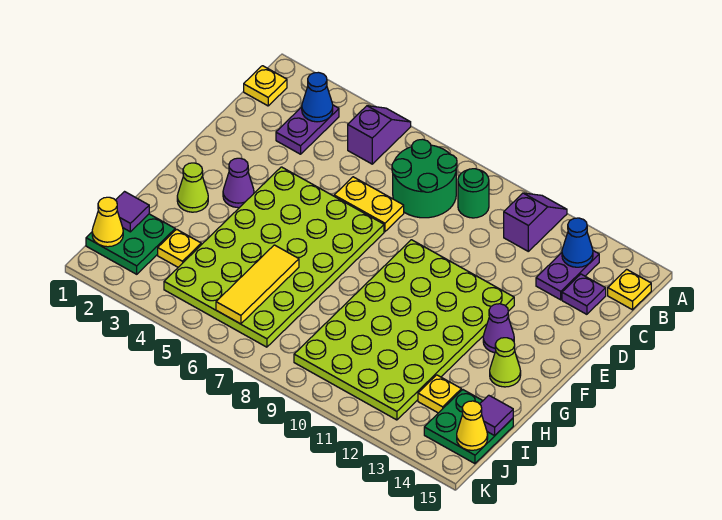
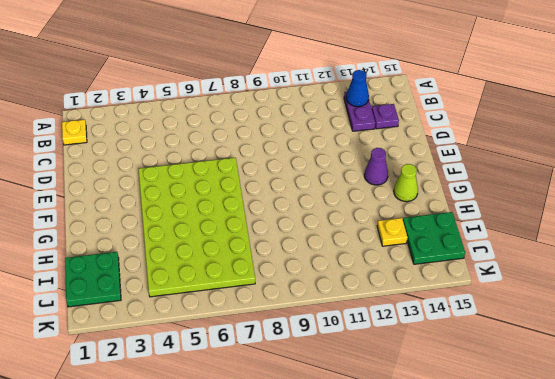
none -> purple slope A5:B5 level 1 top B
none -> purple slope A11:B11 level 1 top B
none -> purple plate B3:C3 level 1

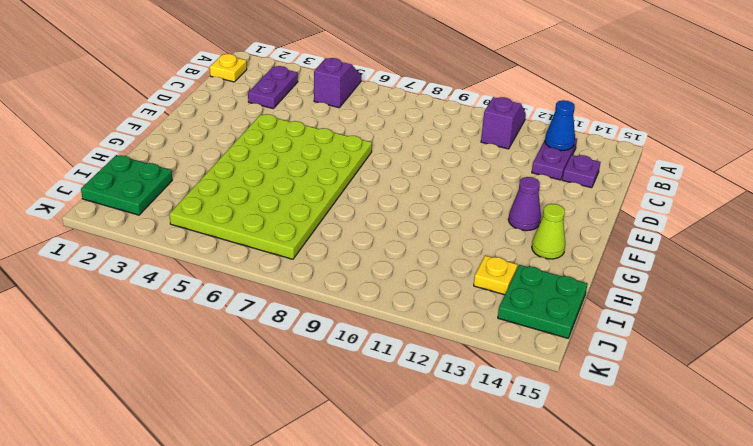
none -> green round brick B7:C8 level 1
none -> green round brick B9 level 1
none -> yellow plate B15 level 1

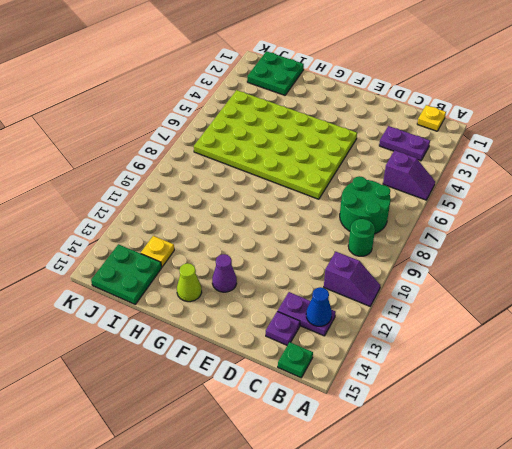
green plate B15 level 1 -> yellow plate B15 level 1
none -> yellow plate D6:D7 level 1
none -> lime plate E9:J12 level 1
none -> purple cone F3 level 1

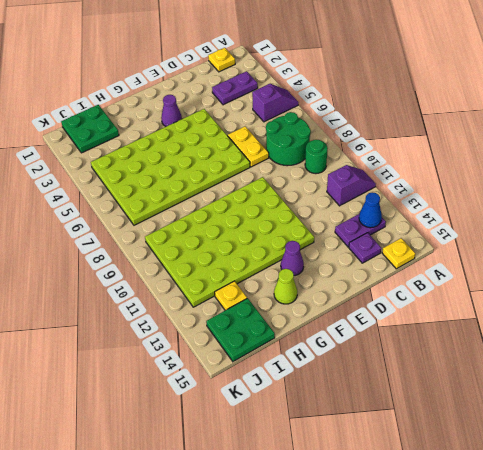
none -> lime cone G2 level 1
none -> yellow plate I3 level 1
none -> blue cone B3 level 2

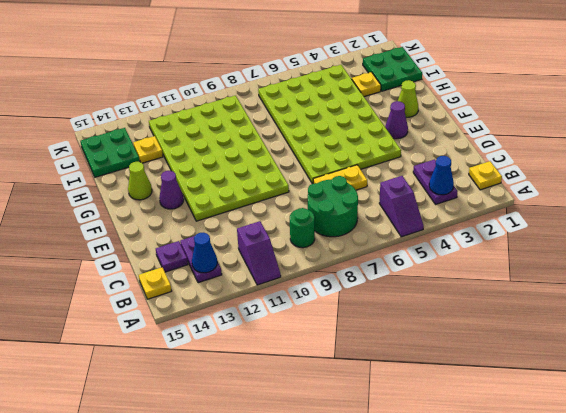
none -> yellow tile H6:J6 level 2
none -> purple tile I1 level 2
none -> purple tile I15 level 2

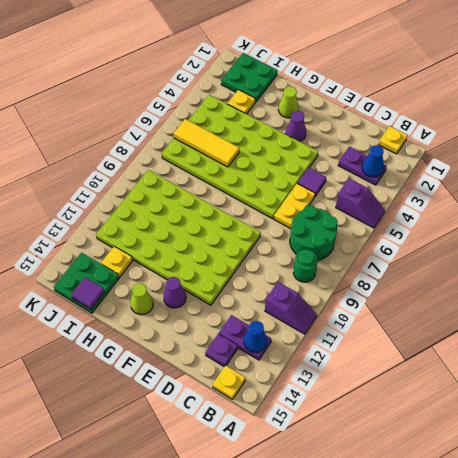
purple tile D5 level 1 -> purple tile I1 level 2
none -> yellow cone J1 level 2
none -> yellow cone J15 level 2

